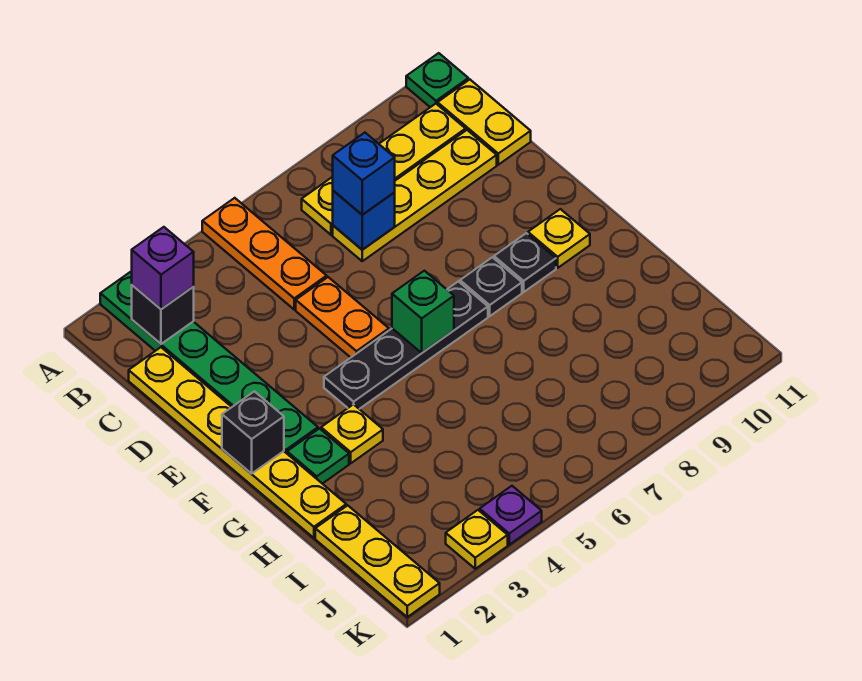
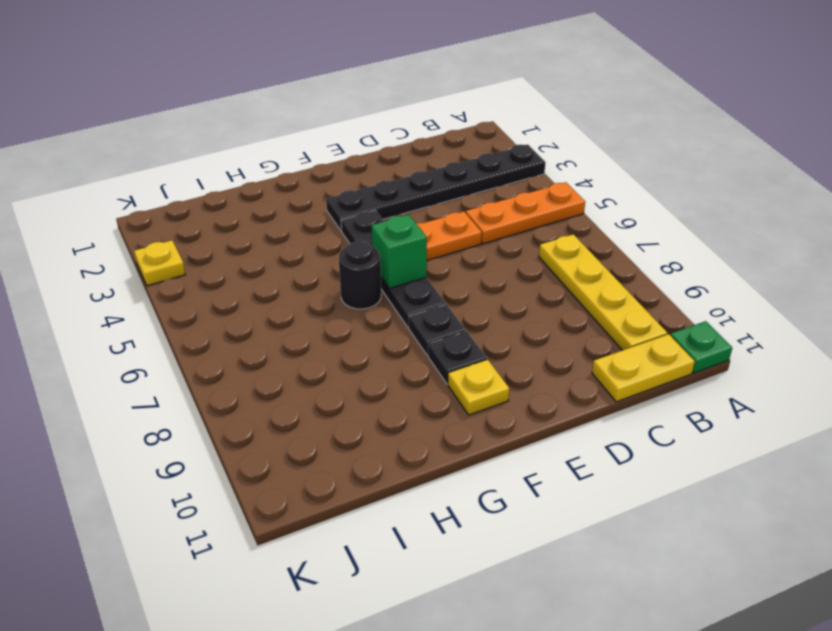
black plate A3:F3 level 1 -> none
black round brick G6 level 1 -> none
none -> green plate A2:F2 level 1
none -> yellow plate C1:H1 level 1
none -> yellow plate C7:C10 level 1

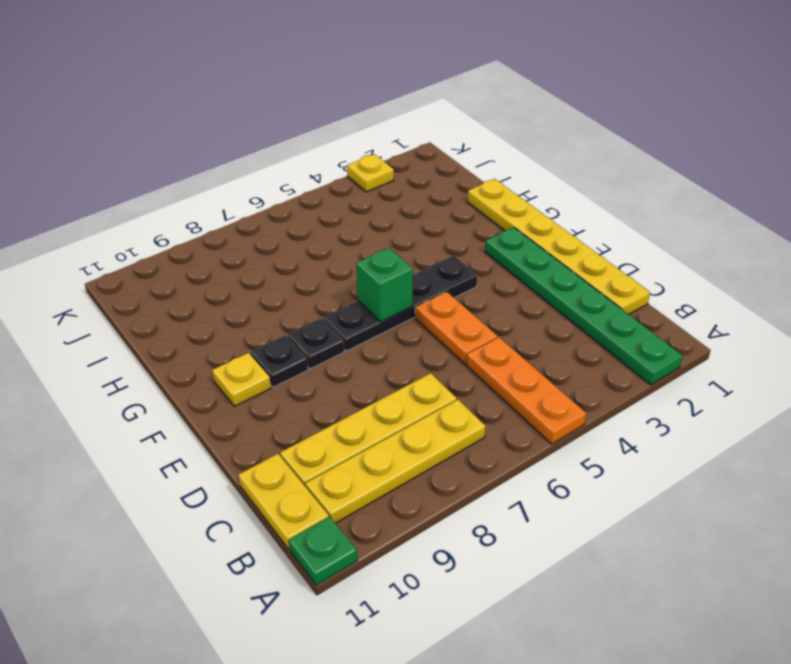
none -> green plate G2 level 1
none -> yellow plate G3 level 1
none -> yellow plate I1:K1 level 1

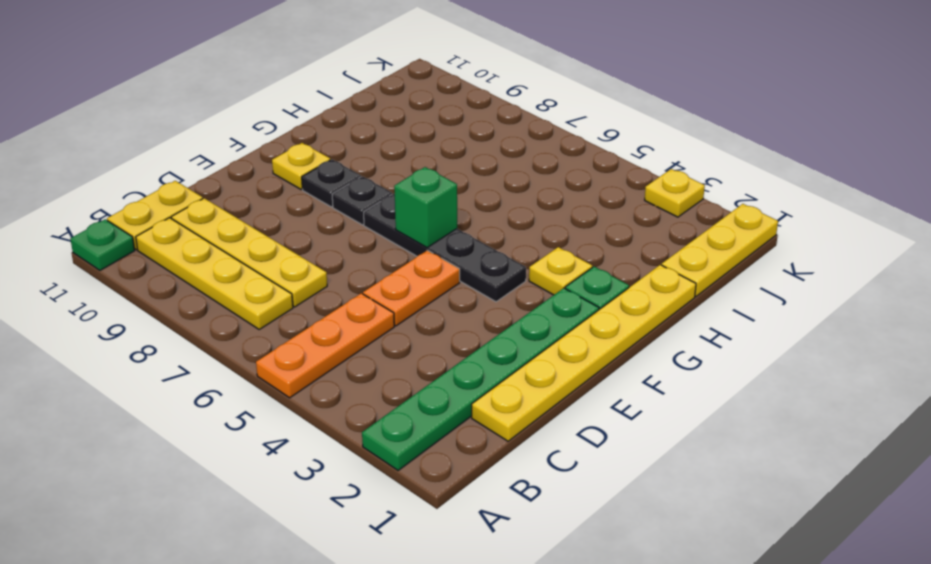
none -> purple plate K4 level 1
none -> black brick B2 level 2
none -> blue brick C7 level 2

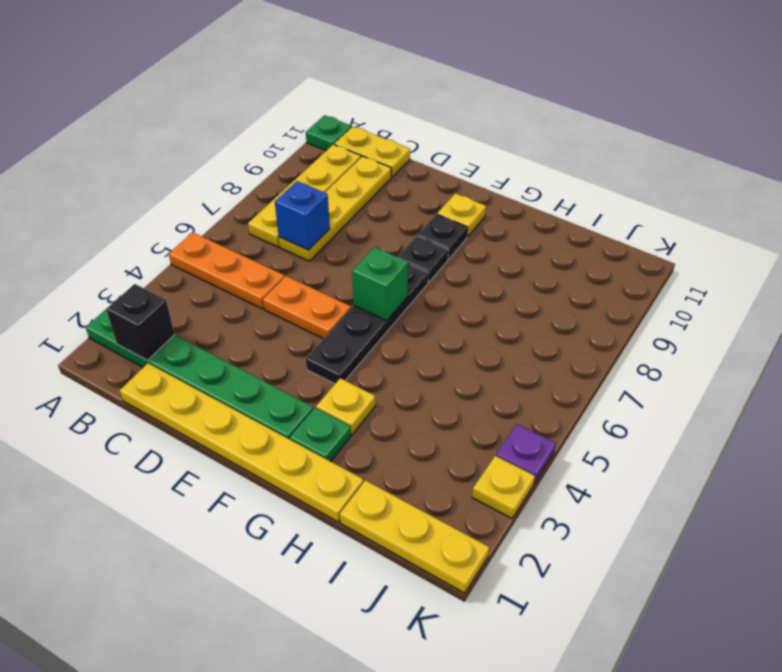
none -> black brick F1 level 2
none -> purple brick B2 level 3
none -> blue brick C7 level 3

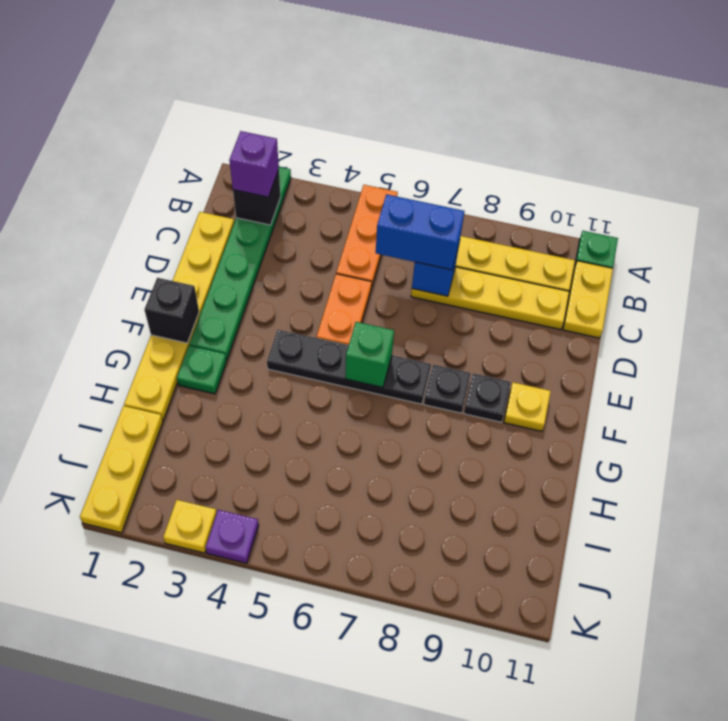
blue brick C6:C7 level 3 -> blue brick C7 level 3
none -> yellow plate G3 level 1

